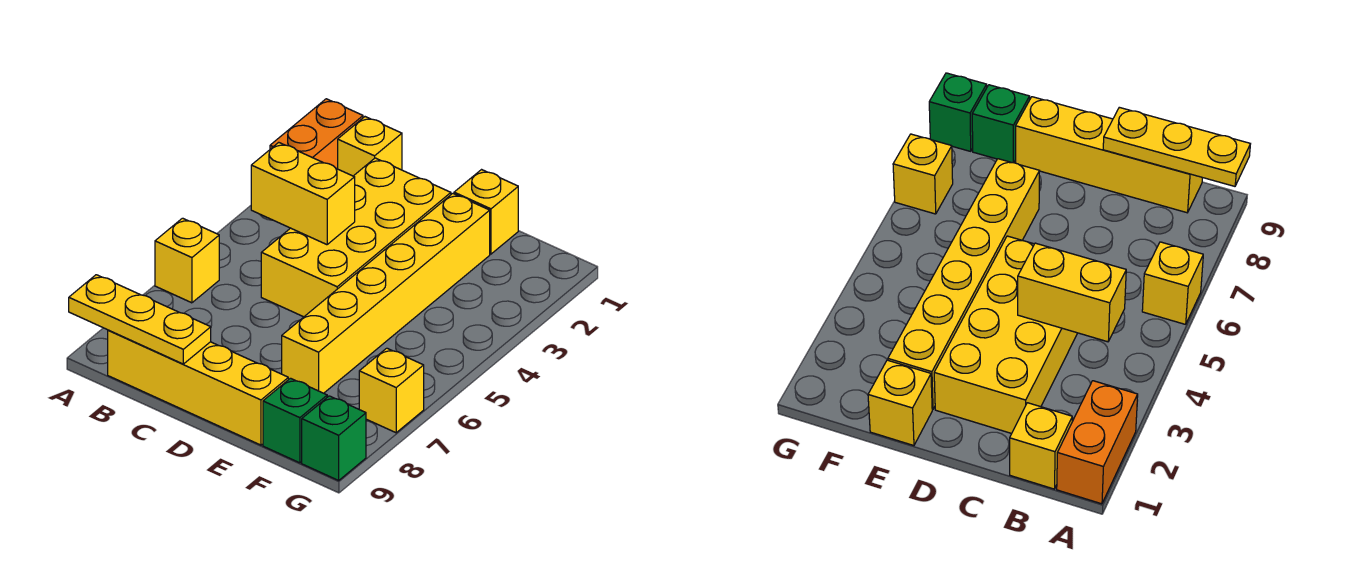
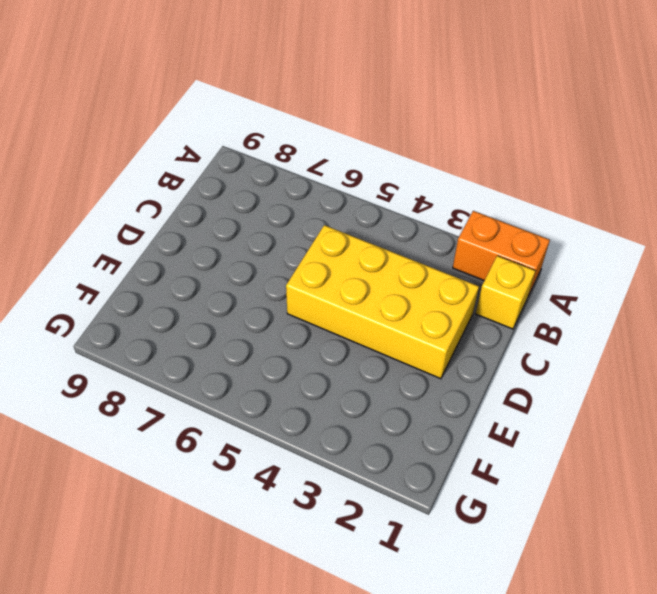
none -> yellow brick A6 level 1
none -> yellow brick B9:E9 level 1
none -> yellow brick E1 level 1

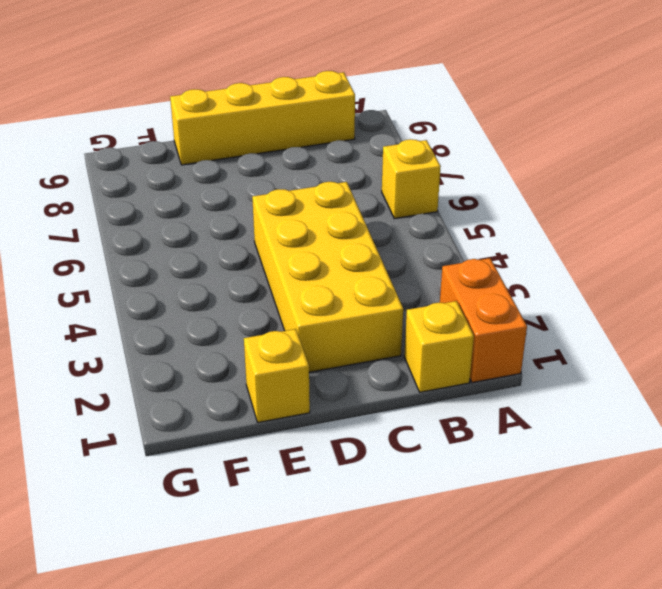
none -> yellow brick E2:E7 level 1
none -> green brick F9 level 1
none -> yellow brick G7 level 1

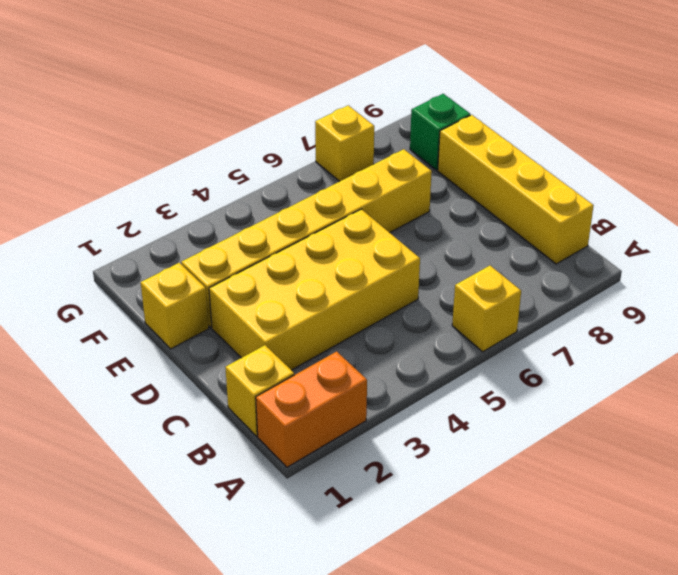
none -> green brick G9 level 1
none -> yellow plate A9:C9 level 2
none -> yellow brick B4:C4 level 2

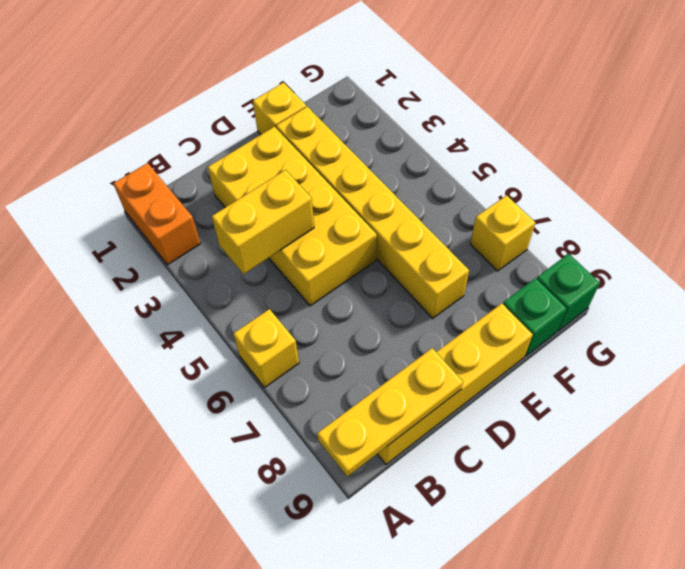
none -> yellow brick B1 level 1

